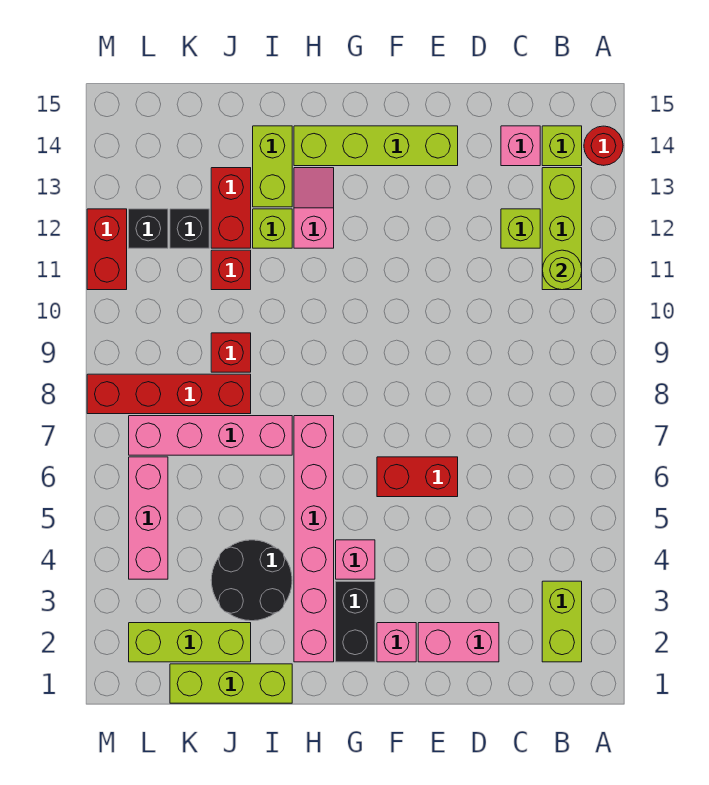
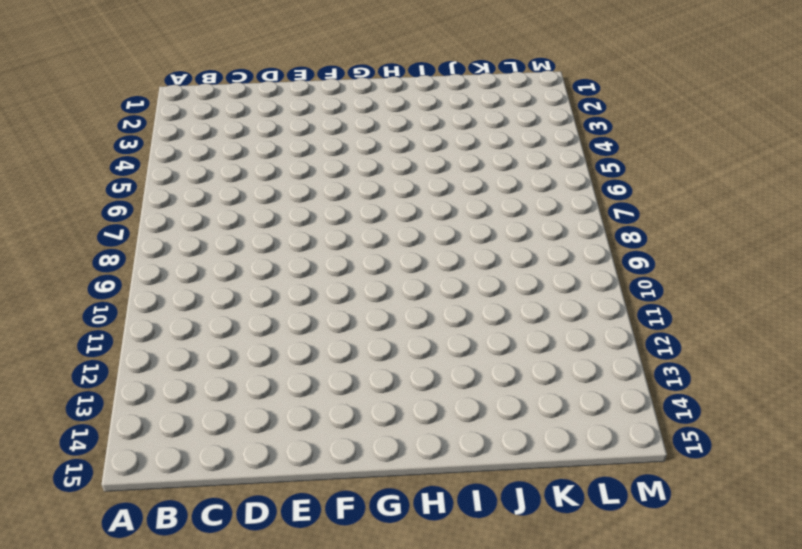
none -> red round brick A14 level 1
none -> lime brick B2:B3 level 1
none -> lime brick B11:B13 level 1

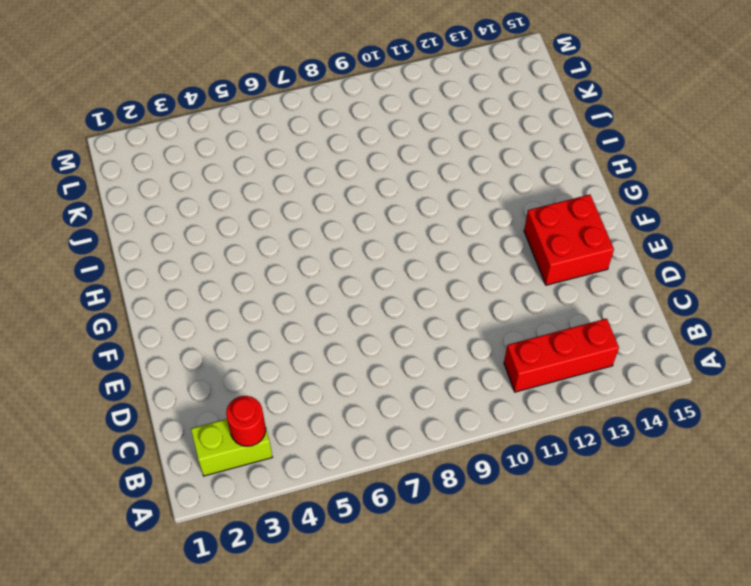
red round brick B3 level 2 -> red round brick A14 level 1
red brick B11:B13 level 1 -> lime brick B11:B13 level 1
red brick E13:F14 level 1 -> lime brick E14:H14 level 1
none -> lime brick B14 level 1
none -> lime brick C12 level 1
none -> pink brick C14 level 1

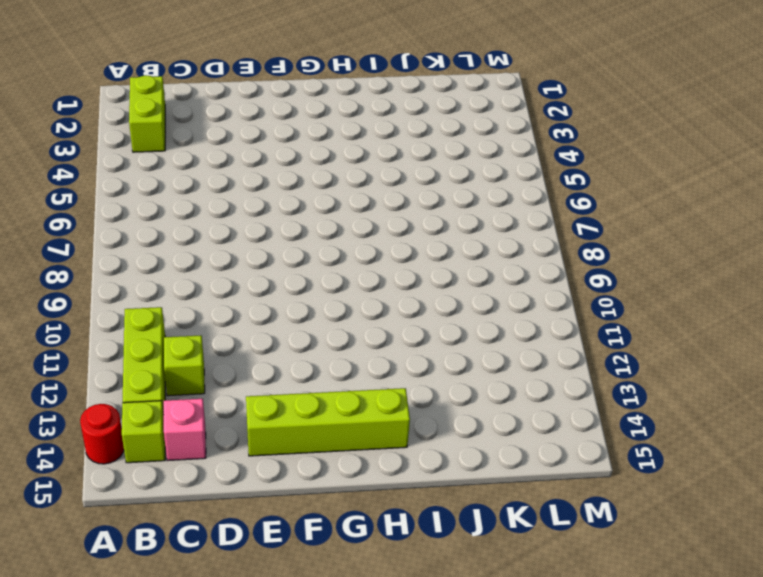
none -> pink brick D2:E2 level 1
none -> red brick E6:F6 level 1
none -> pink brick F2 level 1

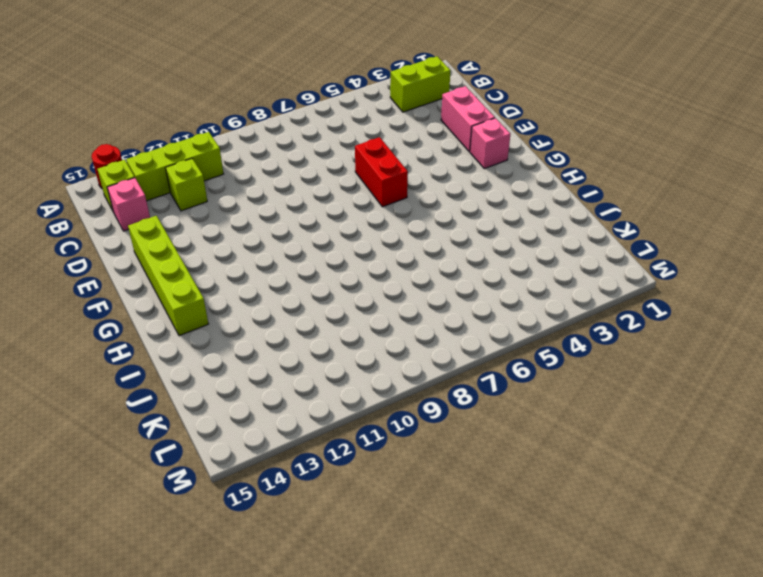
none -> black brick G2:G3 level 1
none -> pink brick G4 level 1
none -> pink brick H2:H7 level 1

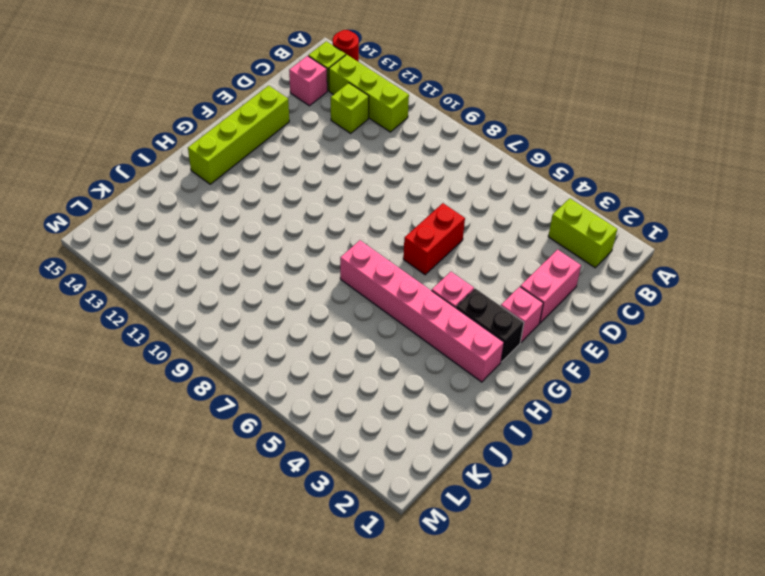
none -> pink slope H12:H13 level 1 top 12
none -> lime brick I1:K1 level 1
none -> black round brick I3:J4 level 1

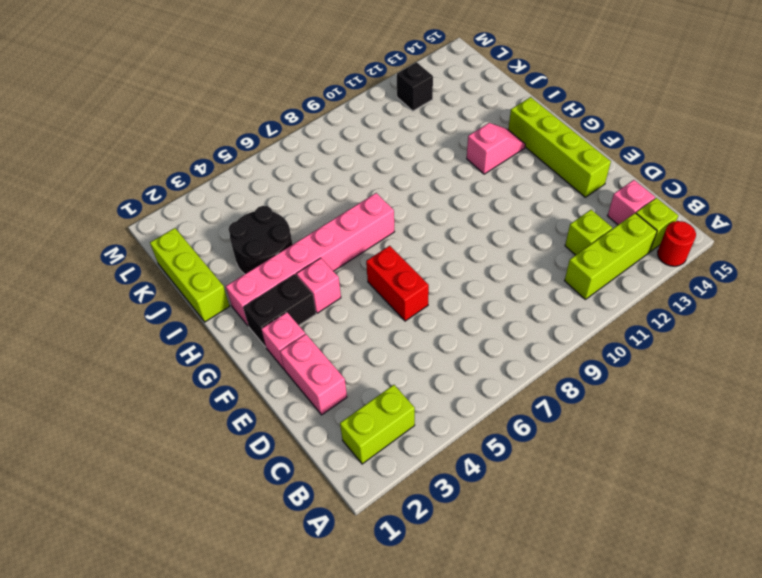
none -> pink brick I7:L7 level 1
none -> lime brick I12 level 1
none -> lime brick I13:I14 level 1

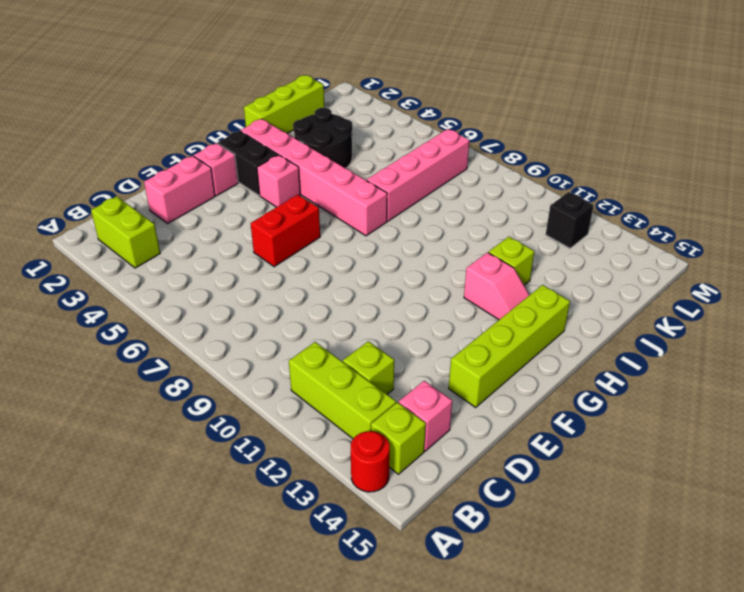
none -> lime brick I13:I14 level 1
none -> lime brick J2:L2 level 1
none -> red brick J8:M8 level 1

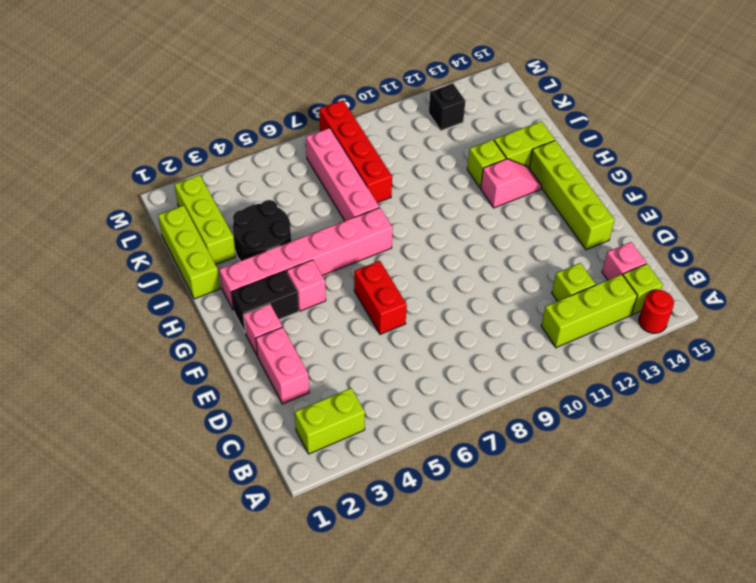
none -> red brick J9 level 1
none -> red brick J11 level 1
none -> red brick J12:J13 level 1

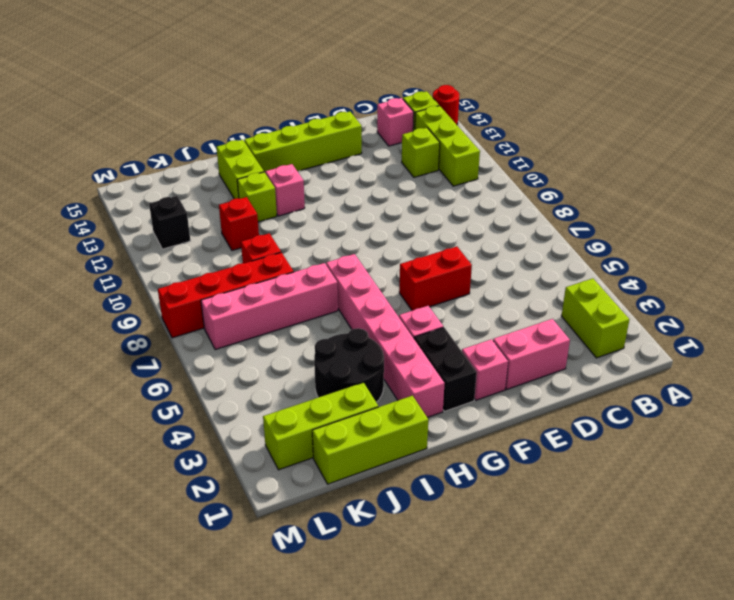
none -> red brick J12:J13 level 1
none -> black brick K12 level 1
none -> pink brick L4:L6 level 1

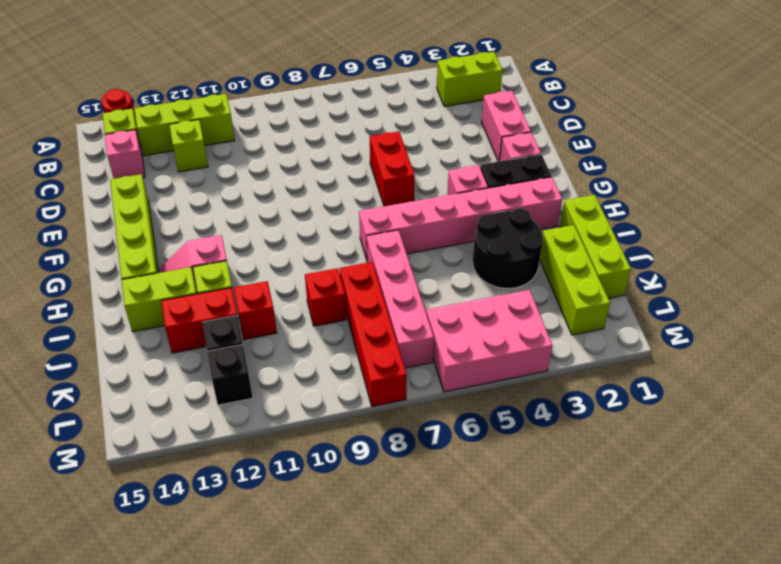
pink brick L4:M6 level 1 -> pink brick L4:L6 level 1
none -> red brick M11:M12 level 1
none -> lime round brick B11 level 2

